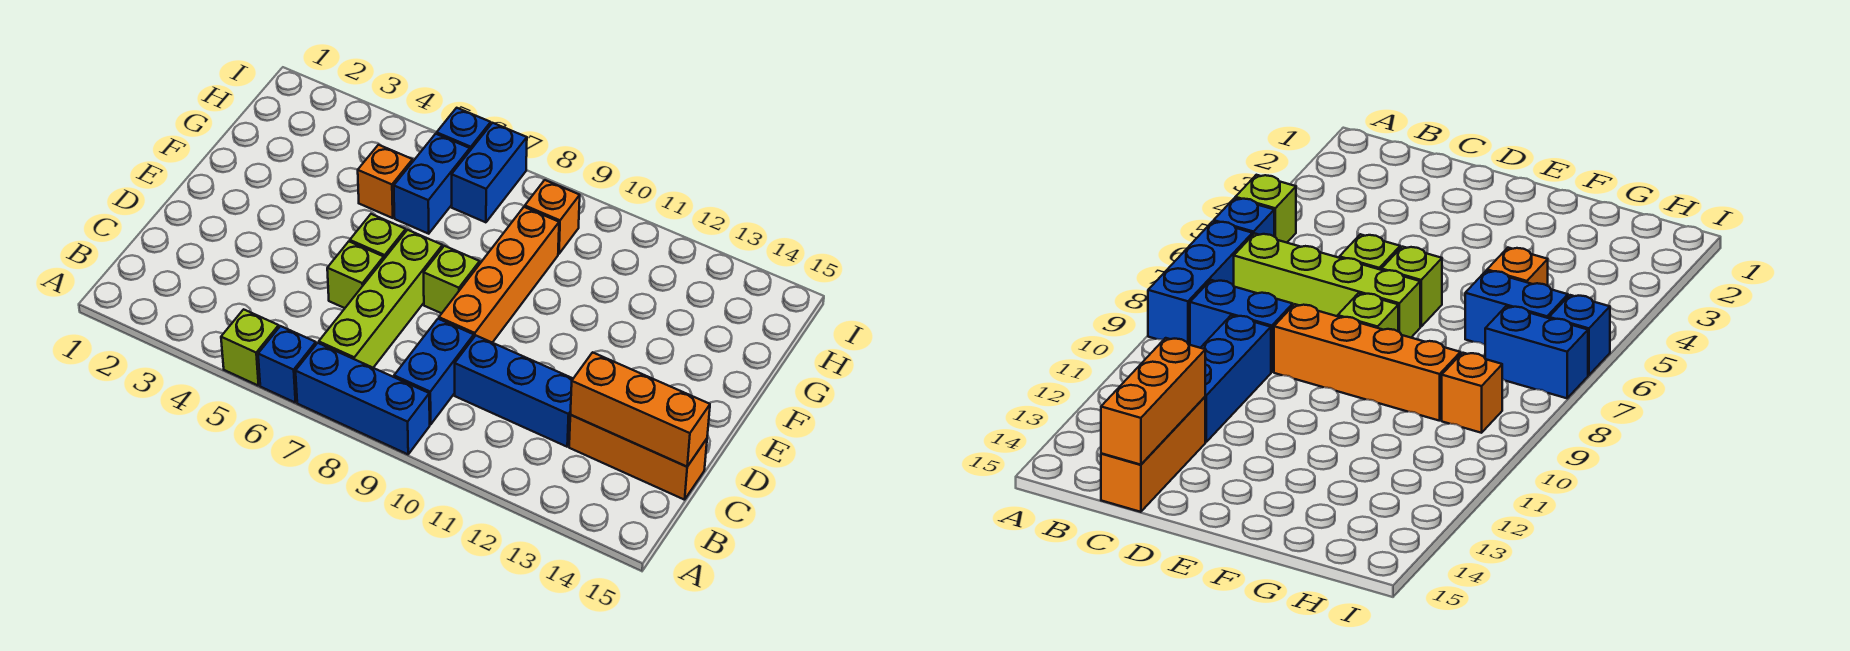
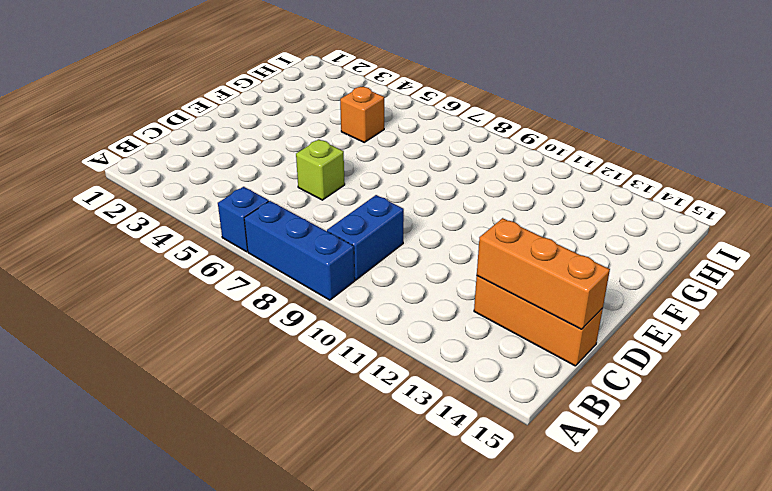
none -> lime brick A5 level 1
none -> lime brick B7:E7 level 1
none -> blue brick C10:C12 level 1

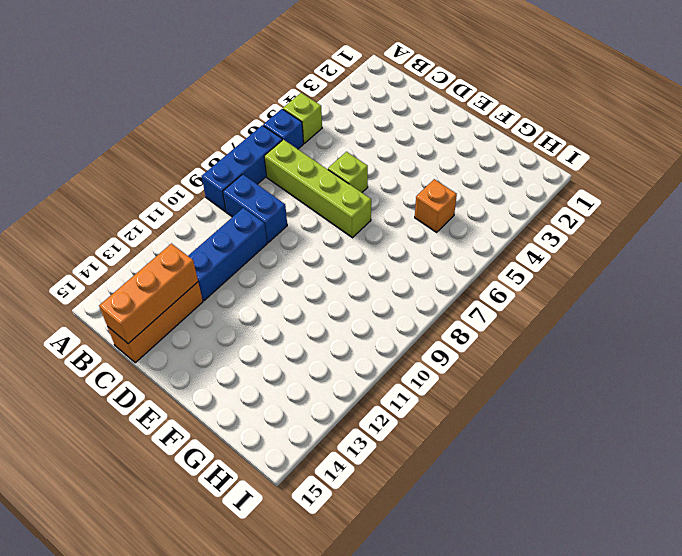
none -> orange brick D9:G9 level 1
none -> lime brick E6 level 1
none -> lime brick E8 level 1

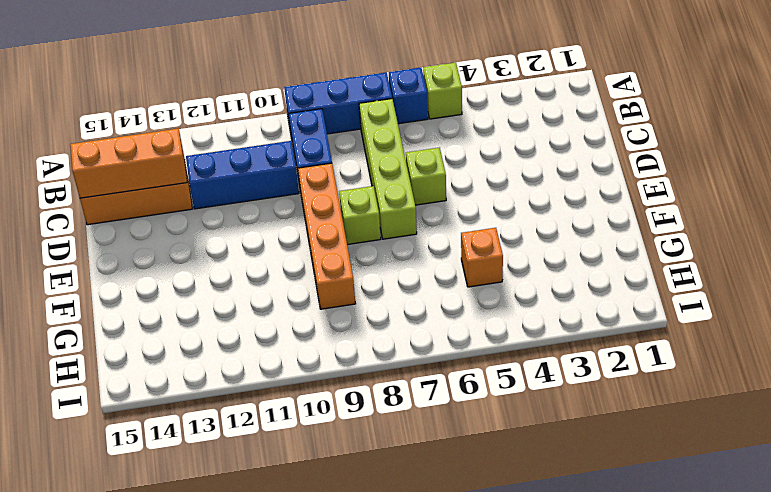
none -> lime brick E6 level 1
none -> blue brick G6:H6 level 1
none -> blue brick H7:I7 level 1

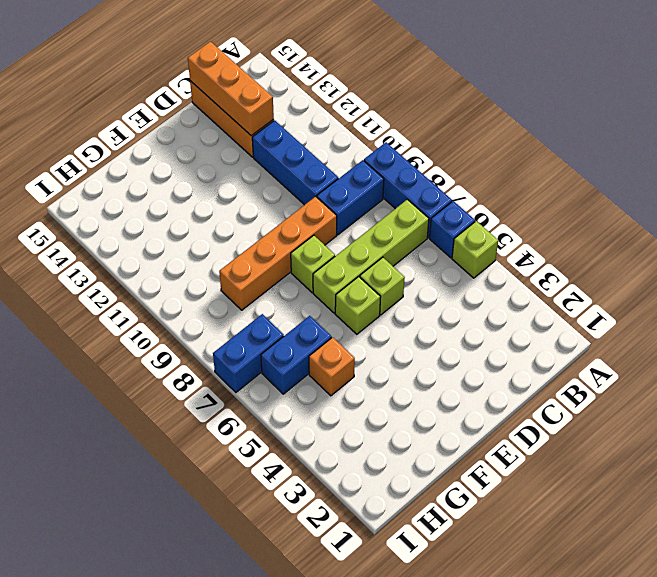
none -> orange brick H9 level 1
none -> blue brick I6 level 1

